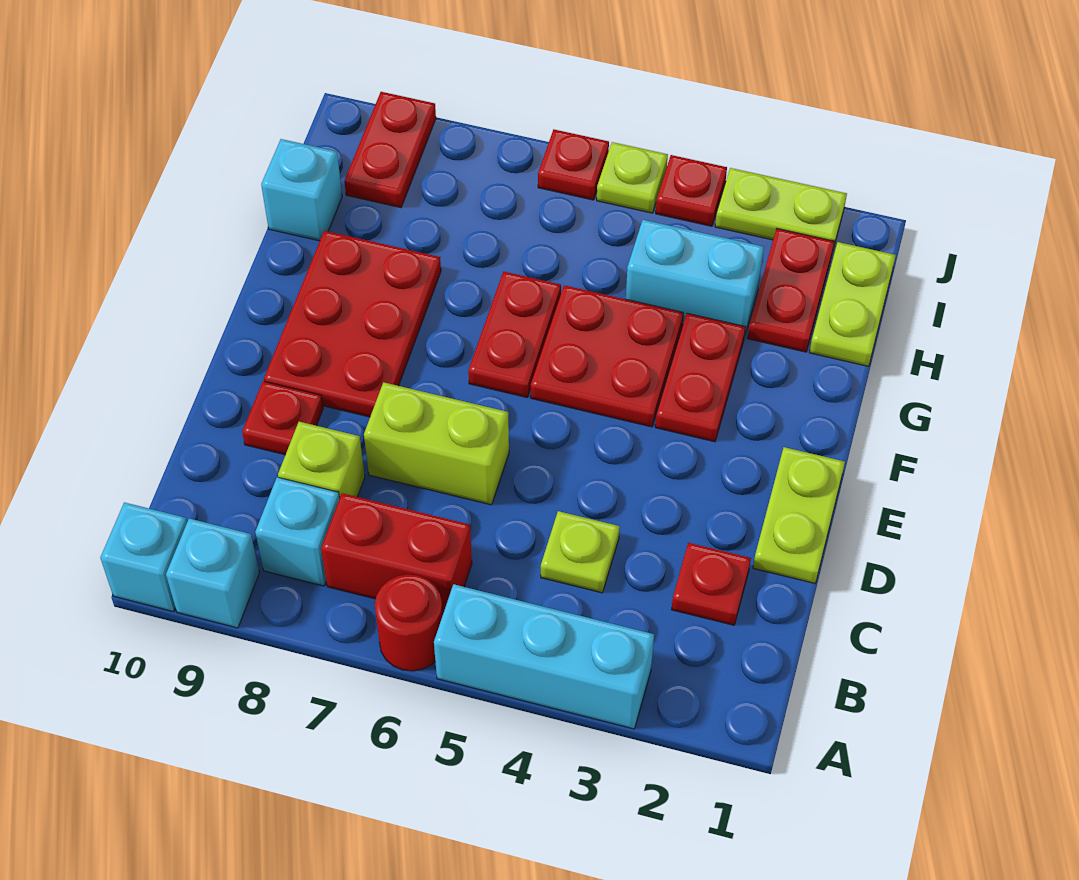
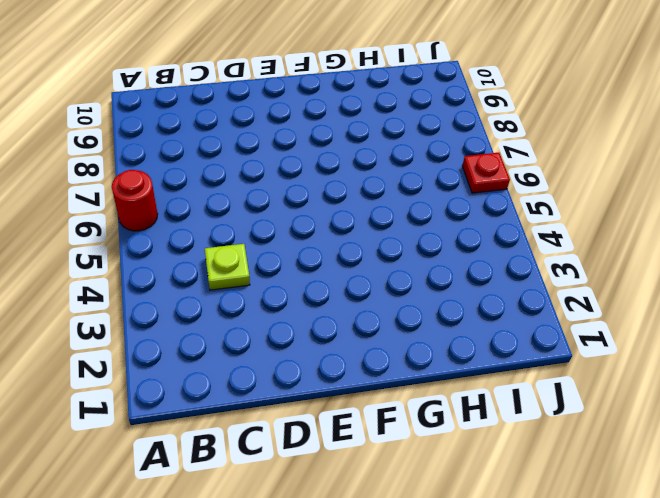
none -> cyan brick A3:A5 level 1
none -> cyan brick A9 level 1
none -> cyan brick A10 level 1

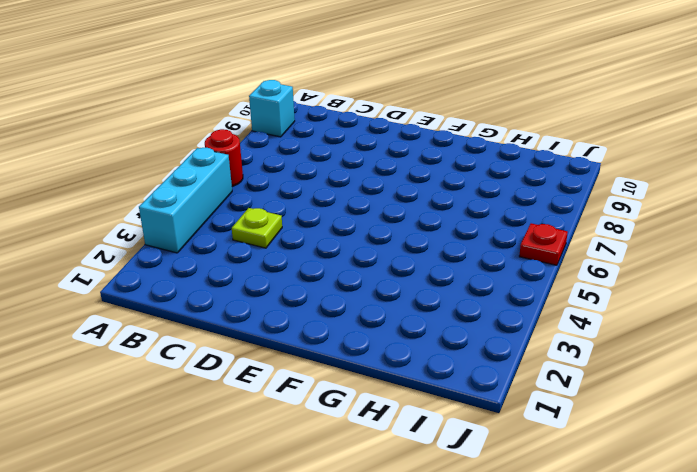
none -> cyan brick A10 level 1
none -> red brick B6:B7 level 1
none -> cyan brick B8 level 1

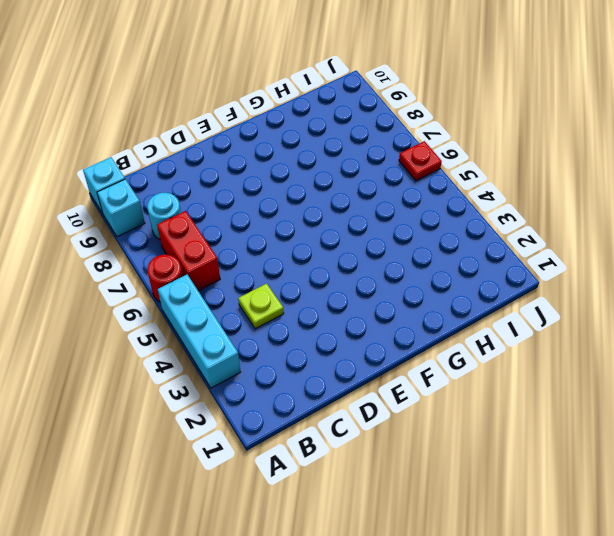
cyan round brick B8 level 1 -> cyan brick B8 level 1
none -> red plate C2 level 1
none -> lime brick C8 level 1
none -> lime plate D1:E1 level 1

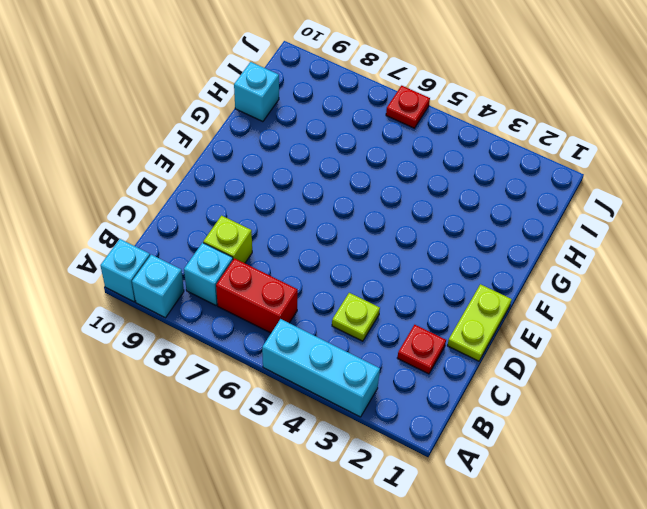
none -> red round brick A6 level 1
none -> lime brick D6:D7 level 1
none -> red plate D9 level 1

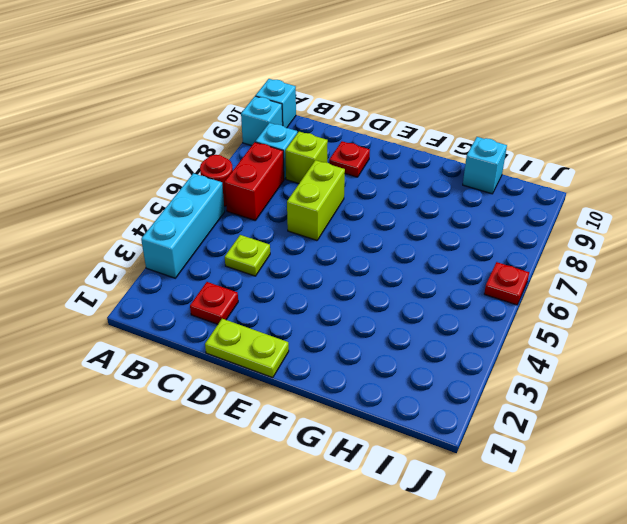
none -> red plate E8:G9 level 1
none -> red plate F3:G3 level 1
none -> red plate F4:G5 level 1

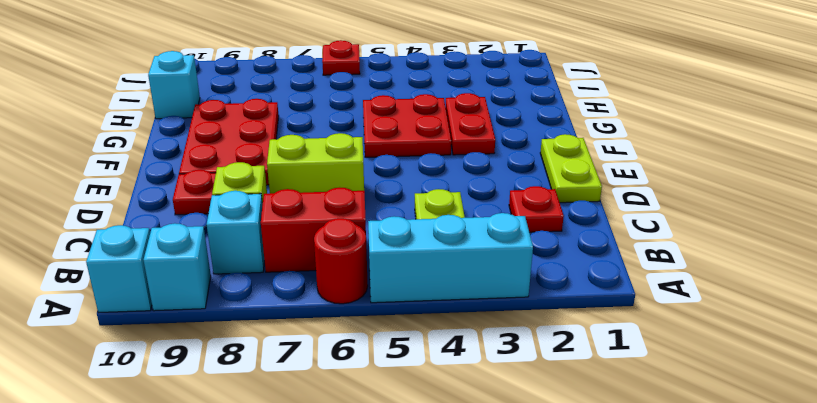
none -> red plate F6:G6 level 1
none -> lime plate H1:I1 level 1
none -> red plate H2:I2 level 1

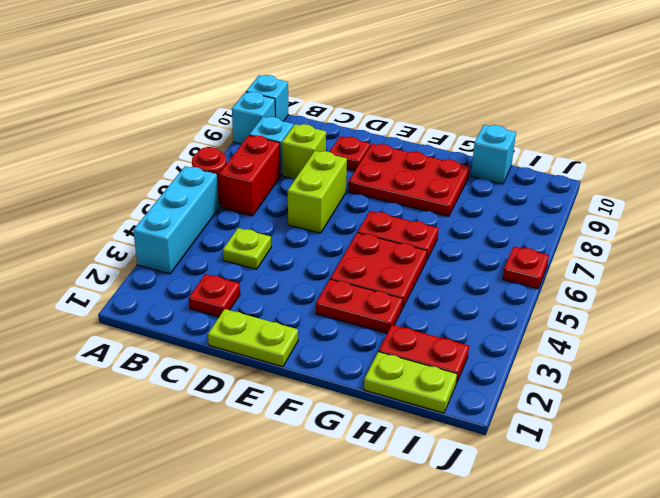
none -> cyan brick H3:H4 level 1
none -> red plate I9:J9 level 1
none -> lime plate J2:J3 level 1

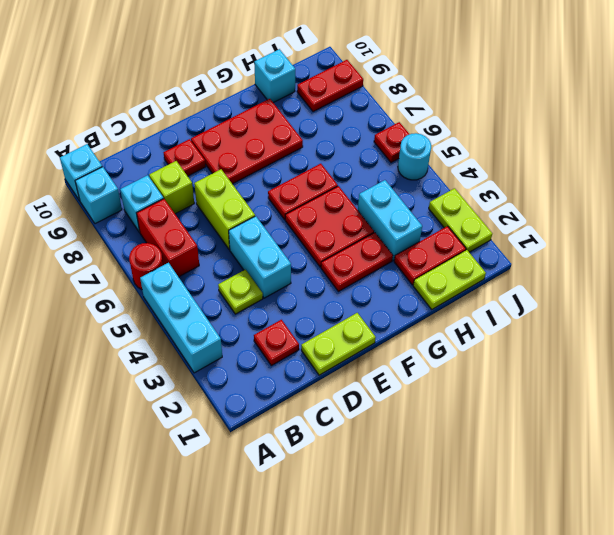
cyan brick D4:D5 level 1 -> none
cyan round brick J5 level 1 -> lime plate J5 level 1
none -> red plate J4 level 1

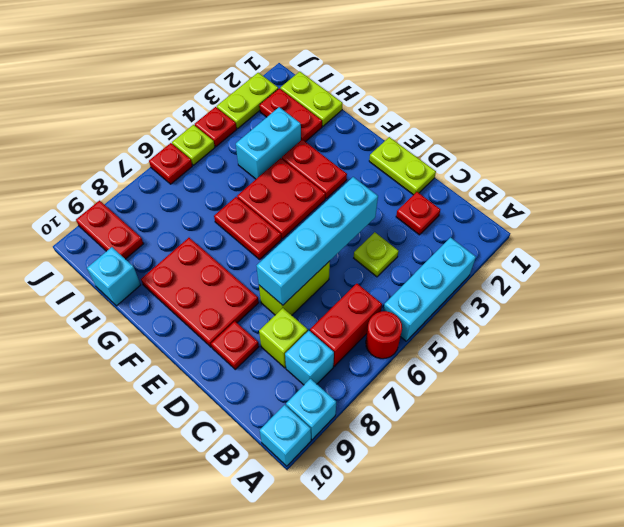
cyan brick D4:D7 level 2 -> none

